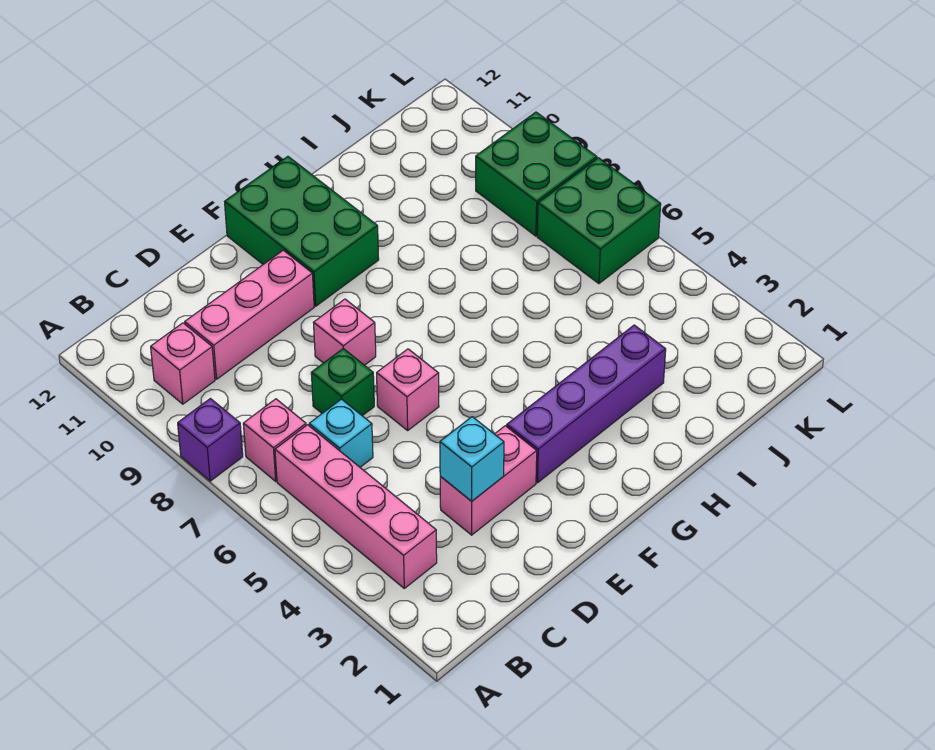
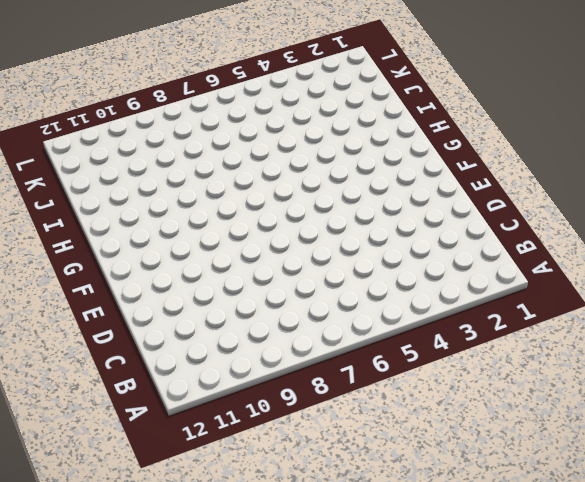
none -> purple brick A8 level 1
none -> pink brick B3:B6 level 1
none -> pink brick B7 level 1

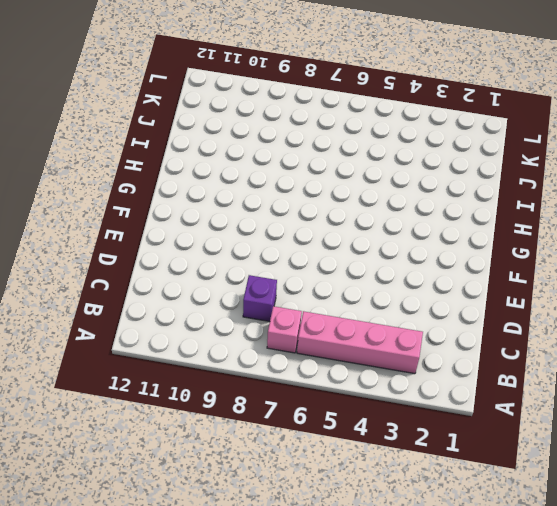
purple brick C8 level 1 -> purple brick A8 level 1
none -> pink brick B10 level 1
none -> cyan brick C6 level 1
none -> pink brick C10:E10 level 1

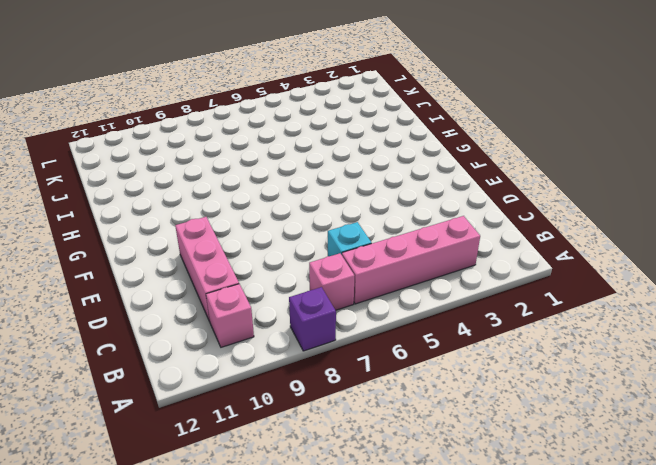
none -> pink brick D3:E3 level 1
none -> green brick D7 level 1
none -> pink brick E6 level 1

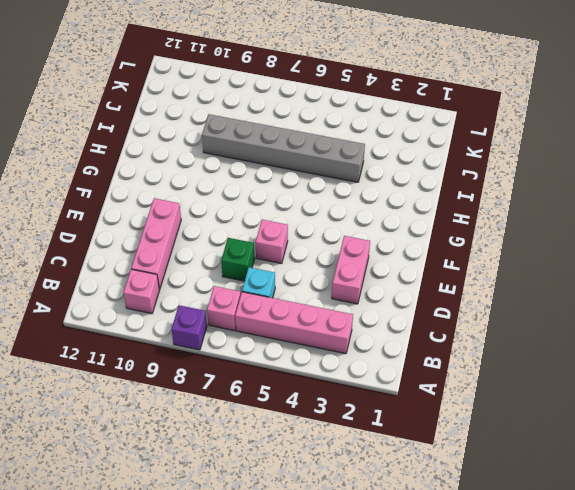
grey brick I4:I9 level 1 -> none
none -> pink brick E8 level 1
none -> purple brick F3:I3 level 1
none -> green brick F10:G12 level 1

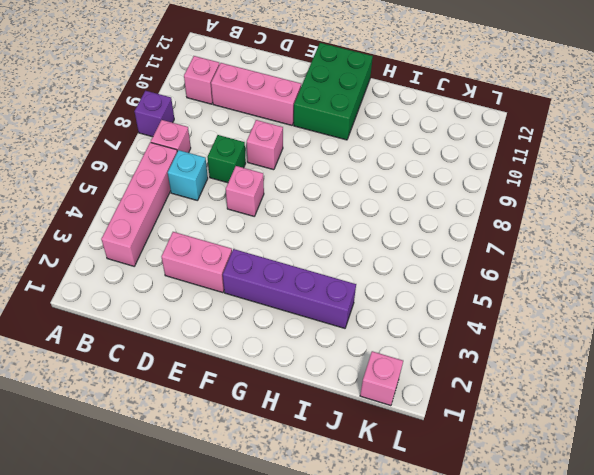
pink brick K1 level 1 -> none
none -> green brick K6:L7 level 1
none -> green brick K8:L9 level 1
none -> cyan brick D3 level 2

